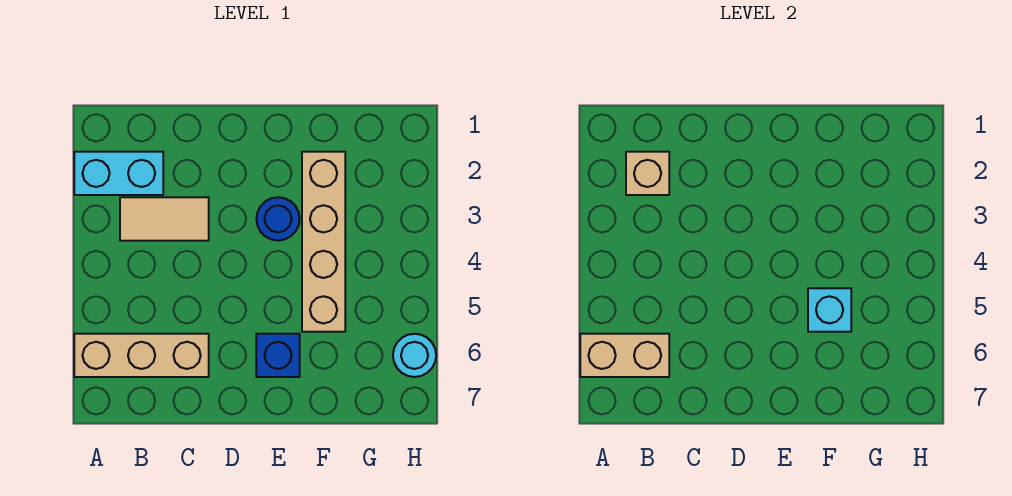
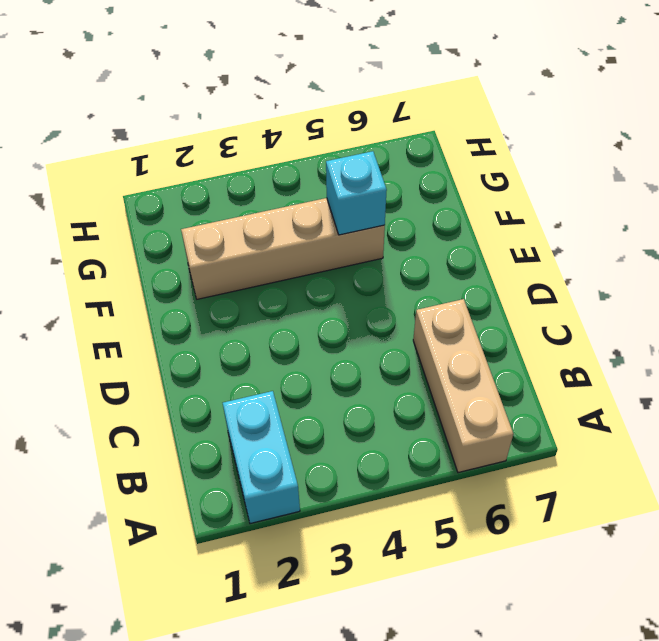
none -> tan tile B3:C3 level 1
none -> blue round brick E3 level 1

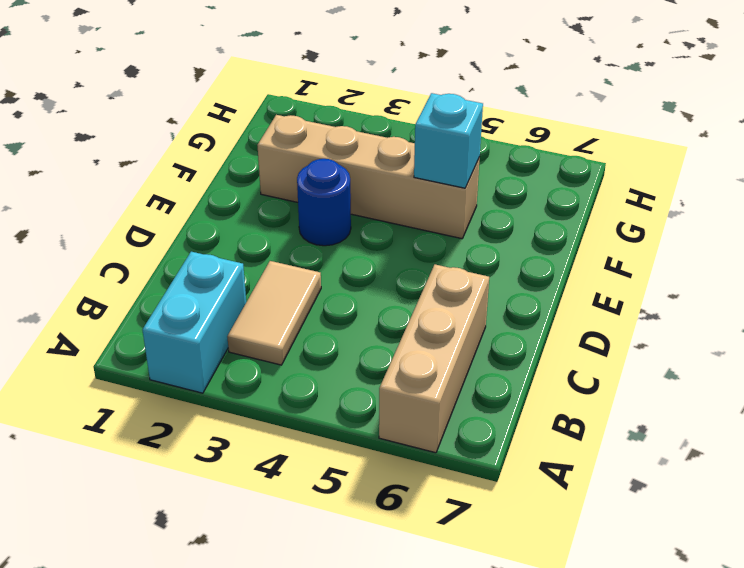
none -> blue brick E6 level 1
none -> cyan round brick H6 level 1

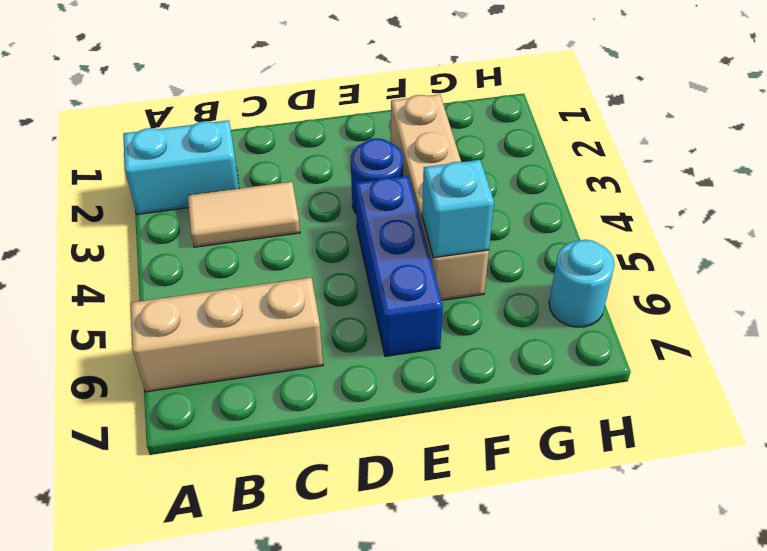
blue brick E4:E6 level 1 -> blue brick E6 level 1
none -> tan brick A6:B6 level 2
none -> tan brick B2 level 2

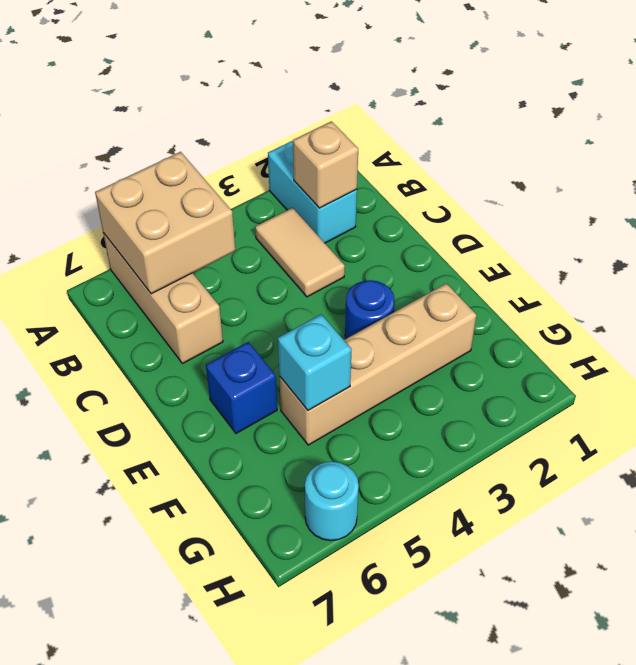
tan brick A5:B6 level 2 -> tan brick A6:B6 level 2

